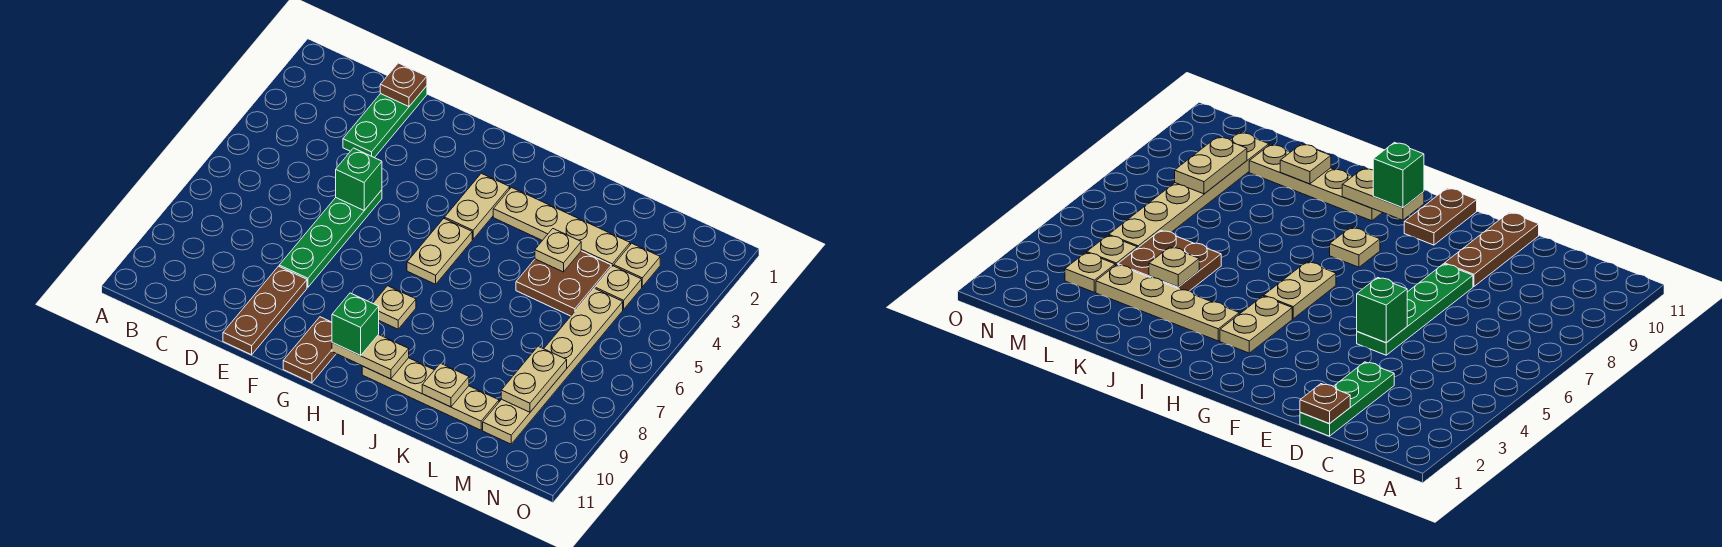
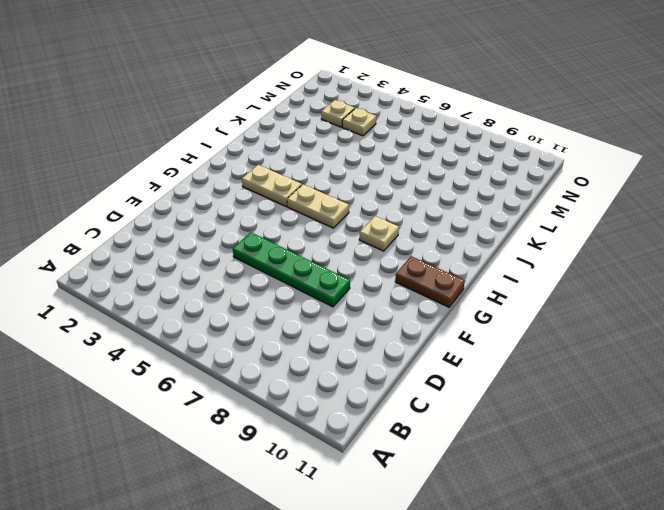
none -> green plate D1:D3 level 1
none -> brown plate E9:E11 level 1
none -> tan plate I3:L3 level 1

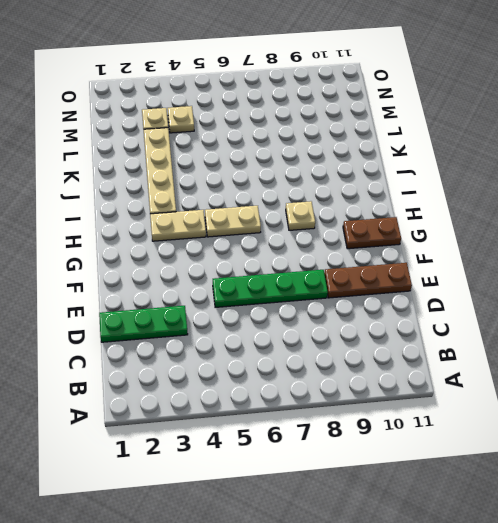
none -> tan plate I10:L10 level 1
none -> brown plate K4:L5 level 1
none -> tan plate M5:M10 level 1

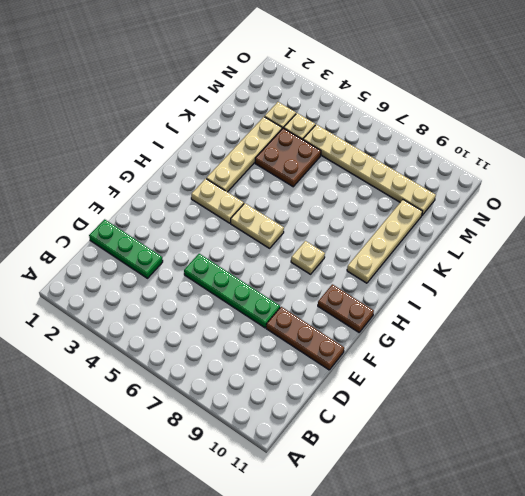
none -> brown plate D1 level 2
none -> green brick E5 level 2
none -> tan plate H10:I10 level 2

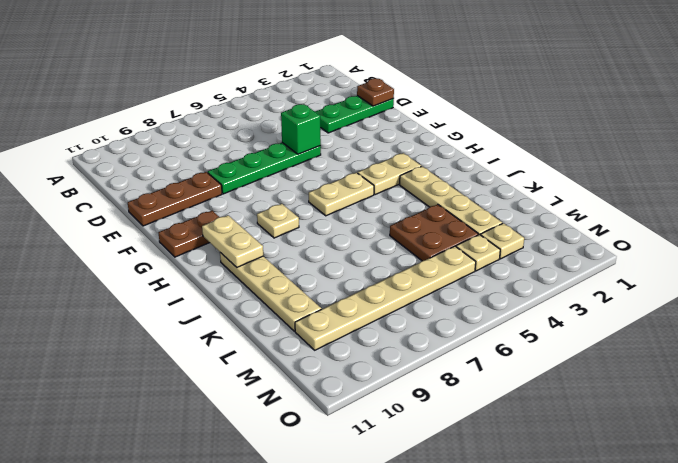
none -> tan plate K4 level 2
none -> tan plate K10 level 2
none -> tan plate M8:M9 level 2

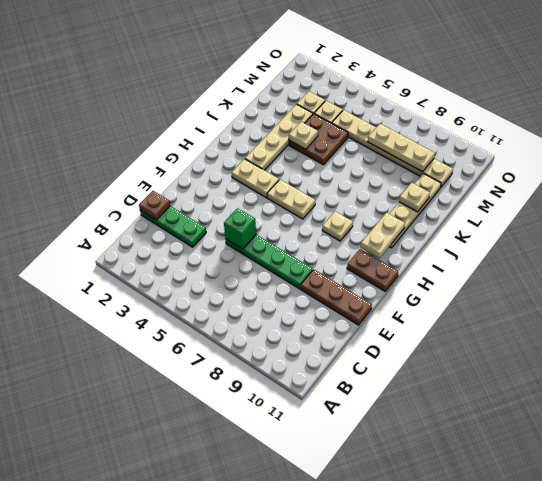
tan plate M7:M9 level 2 -> tan plate M8:M9 level 2
none -> green brick H10 level 3

